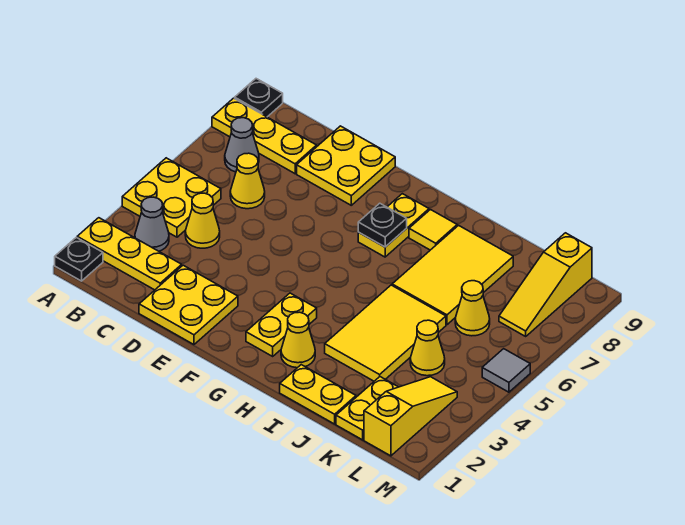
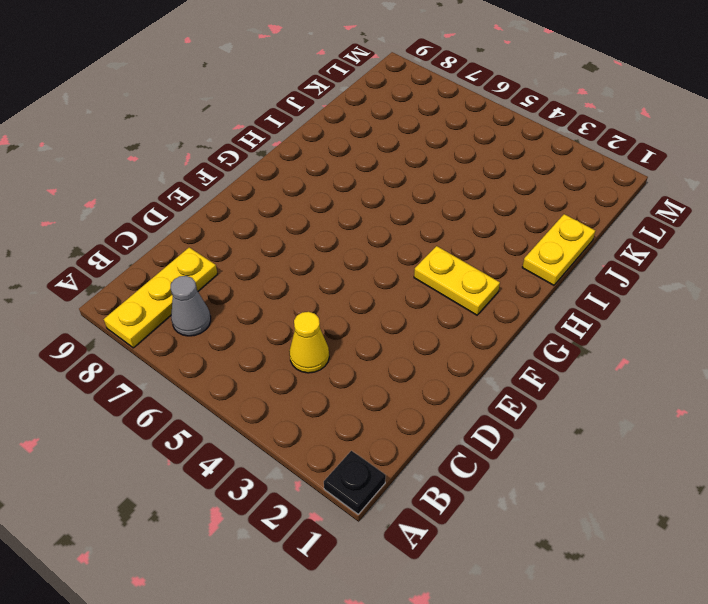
none -> yellow plate A2:C2 level 1
none -> yellow plate A4:B5 level 1
none -> black plate A9 level 1

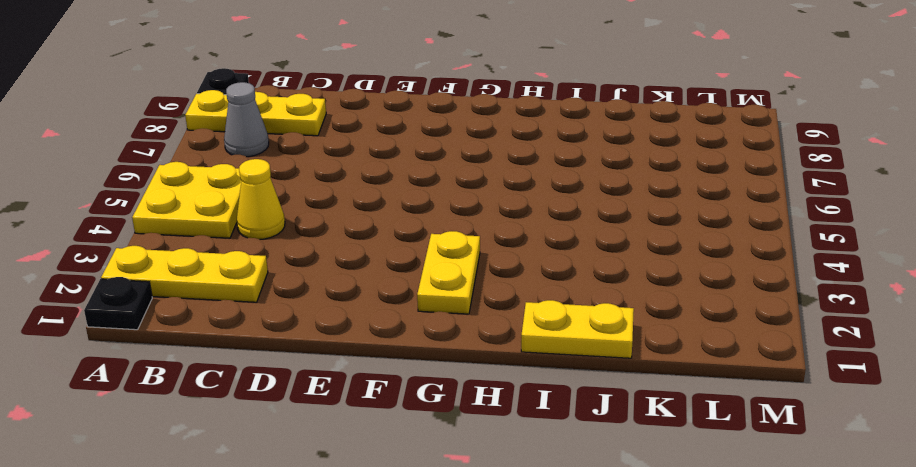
none -> grey cone B3 level 1
none -> yellow cone C6 level 1
none -> yellow plate D1:E2 level 1

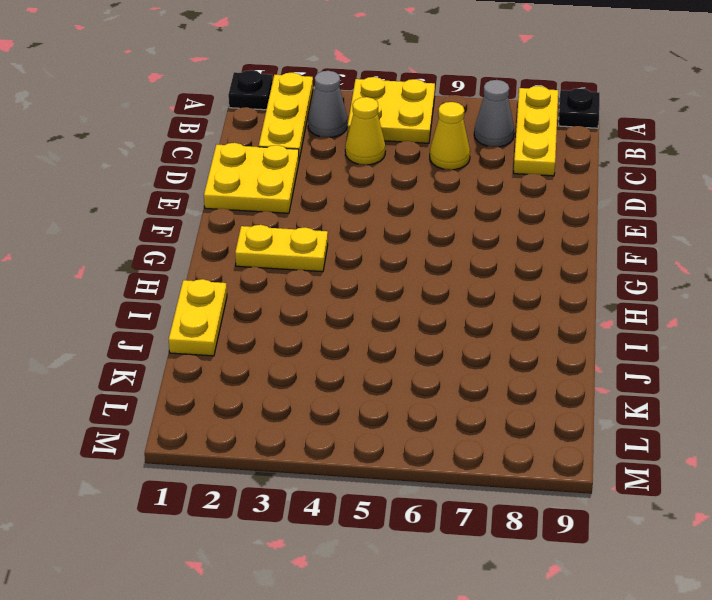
none -> yellow plate D8:E9 level 1
none -> yellow plate G7:G8 level 1
none -> yellow cone H2 level 1

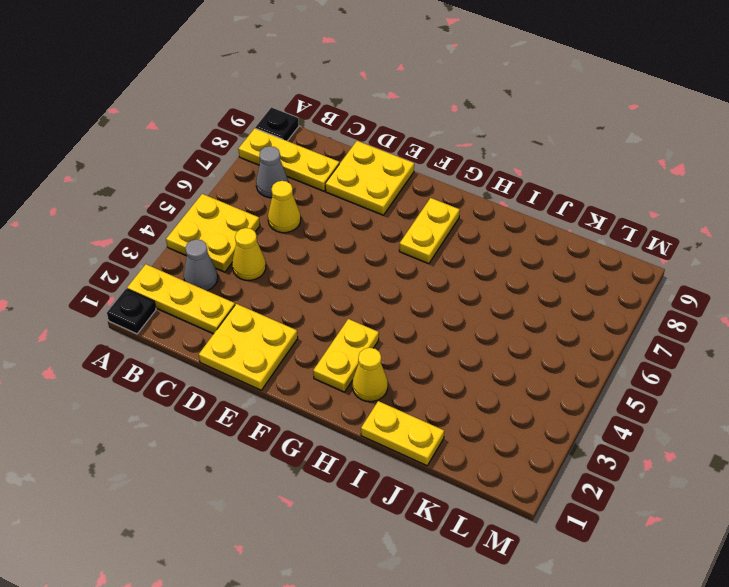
none -> yellow tile H8 level 1
none -> yellow tile I3:J5 level 1
none -> yellow tile I6:J8 level 1

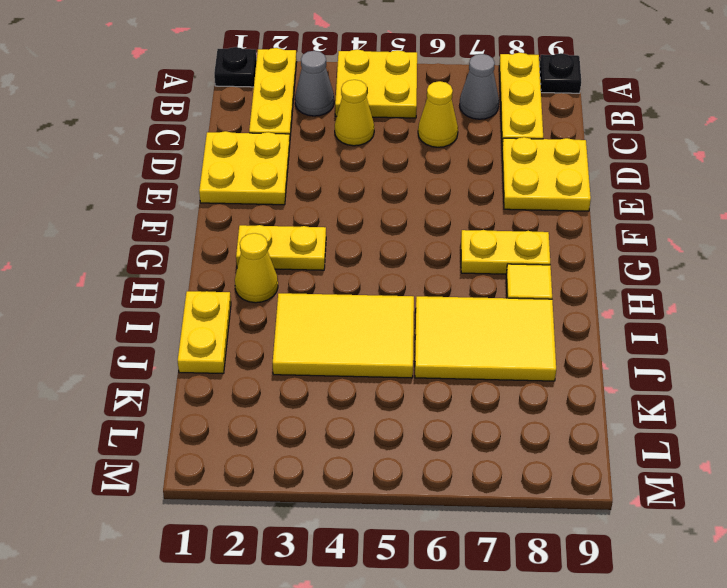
none -> yellow plate K1:K2 level 1
none -> yellow cone K4 level 1
none -> yellow cone K6 level 1

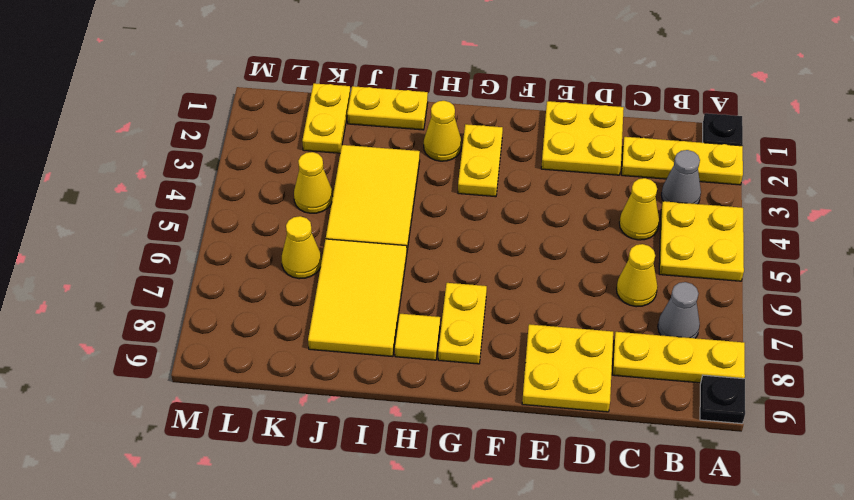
none -> yellow slope L1:L3 level 1 top 1
none -> yellow slope L7:L9 level 1 top 9
none -> grey tile M5 level 1

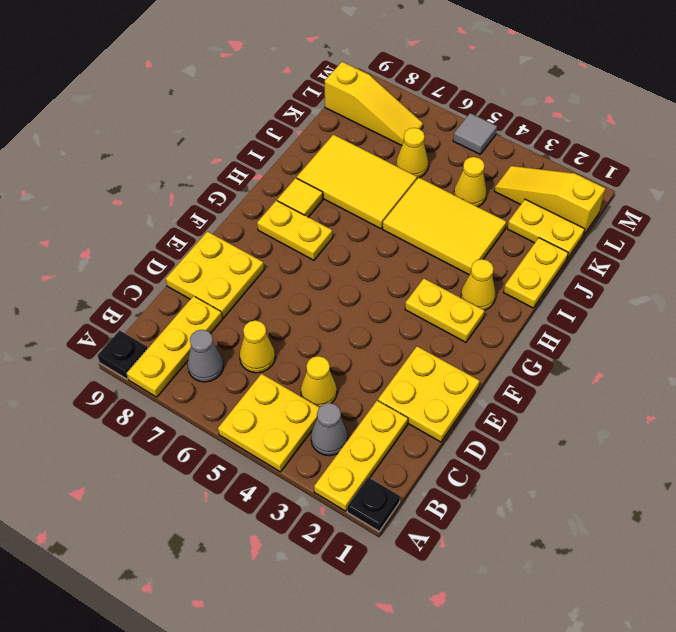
none -> black plate G7 level 2

